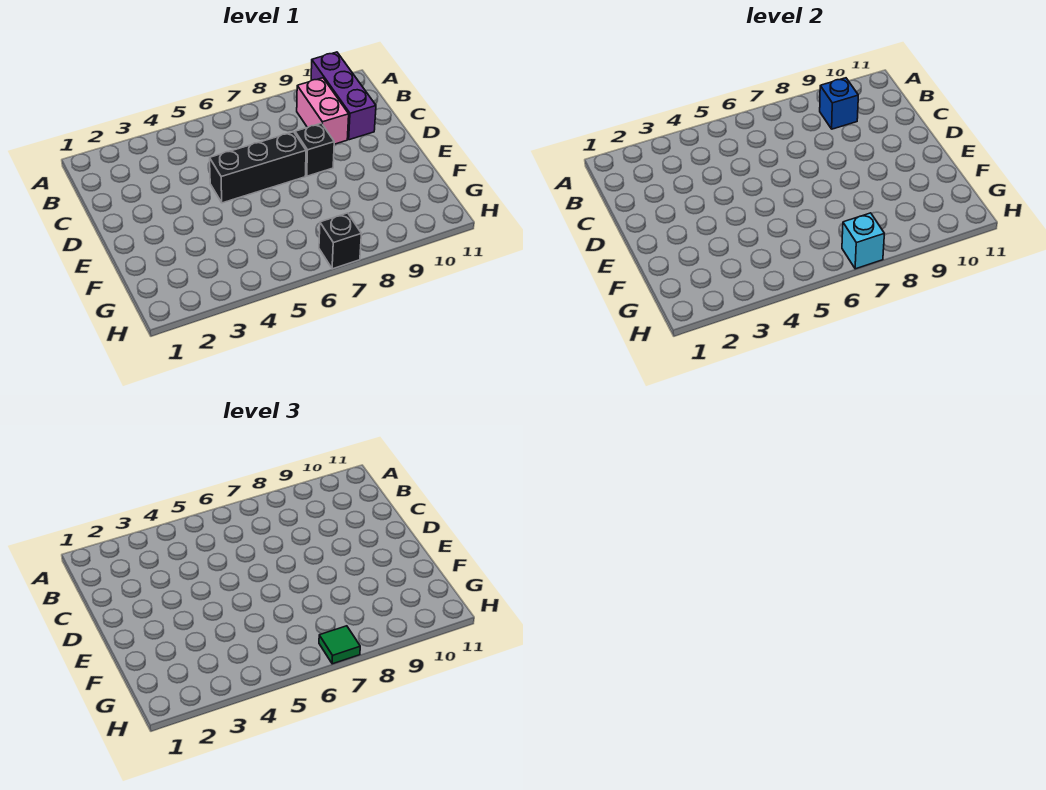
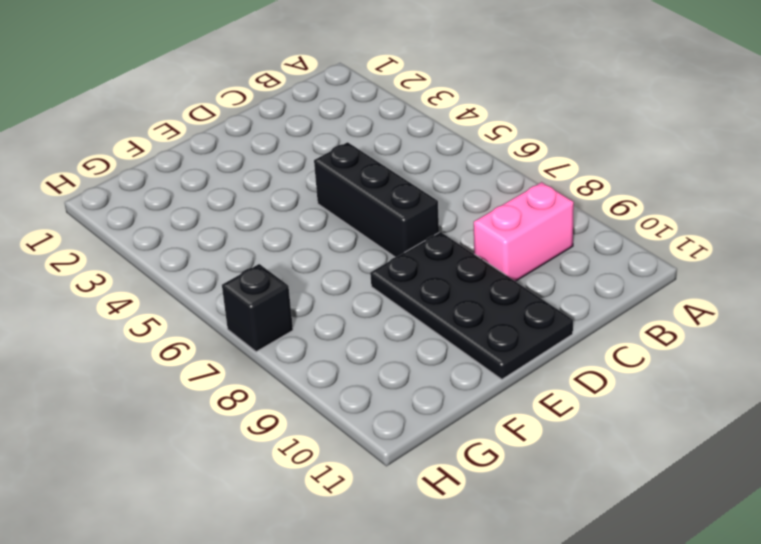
black plate D8:E11 level 1 -> black brick D8 level 1
none -> purple brick A10:C10 level 1
none -> blue brick B9 level 2

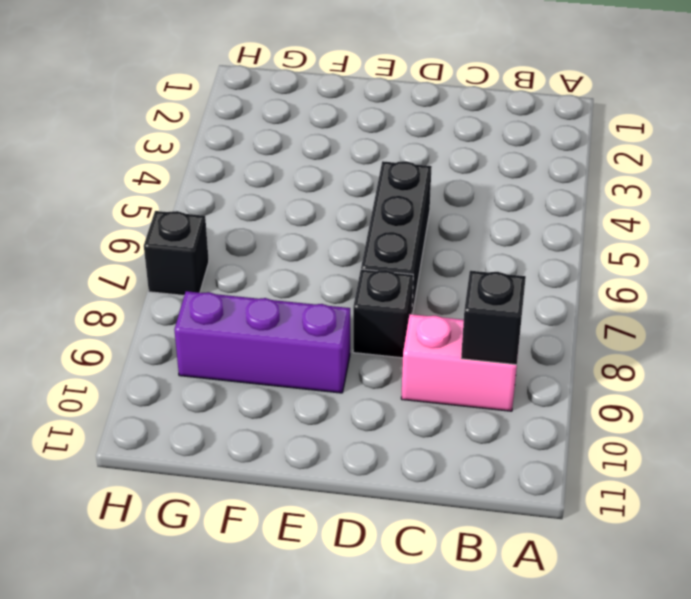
black brick B9 level 2 -> blue brick B9 level 2
purple brick E9:G9 level 1 -> purple brick A10:C10 level 1
none -> cyan brick H7 level 2
none -> green tile H7 level 3

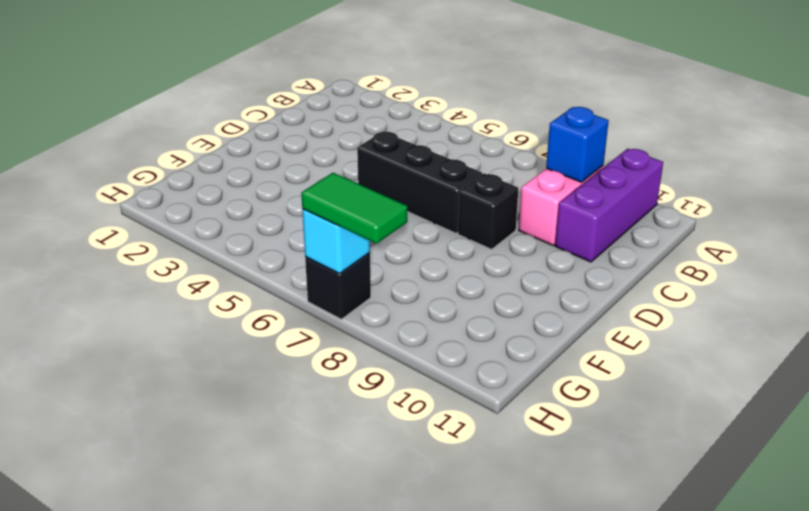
green tile H7:H8 level 3 -> green tile H7 level 3

